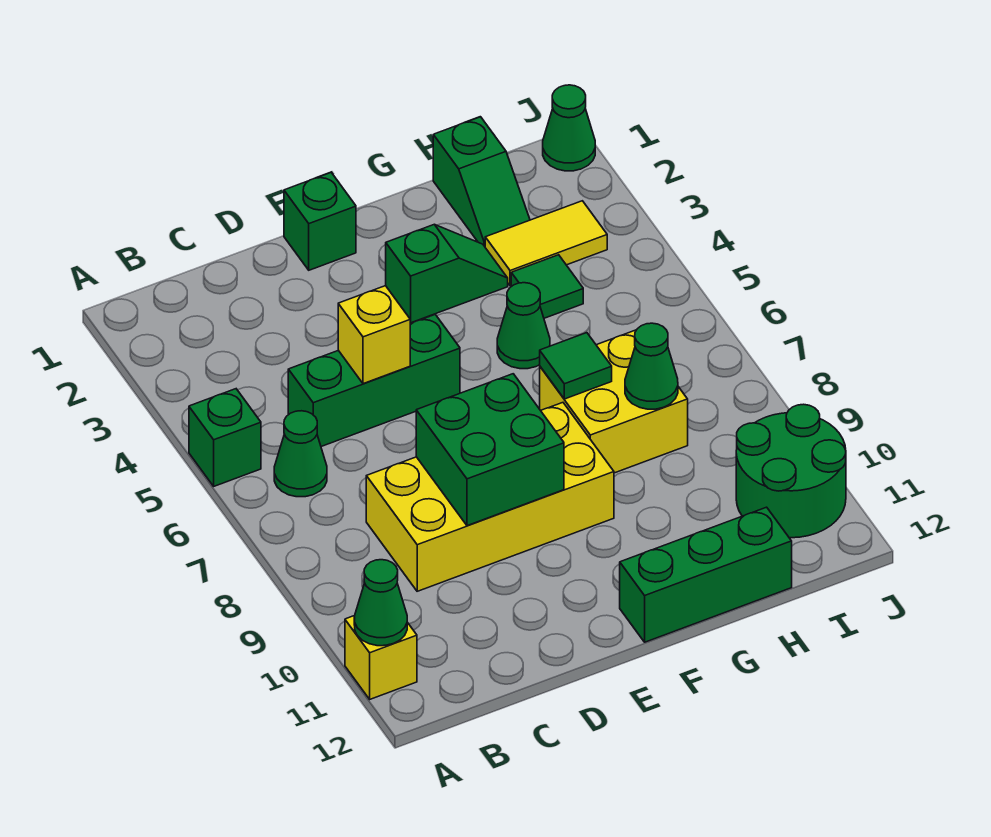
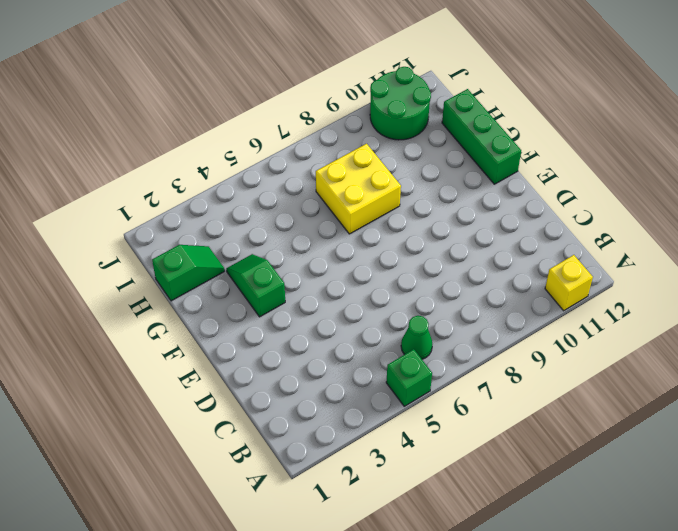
none -> green brick C5:E5 level 1
none -> yellow brick C8:F9 level 1
none -> green brick E1 level 1

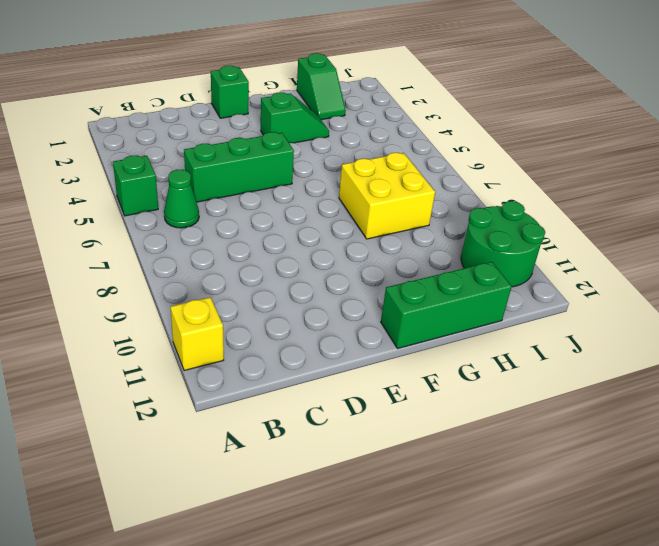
none -> yellow brick C8:F9 level 1
none -> green cone G5 level 1
none -> yellow tile H3:I3 level 1

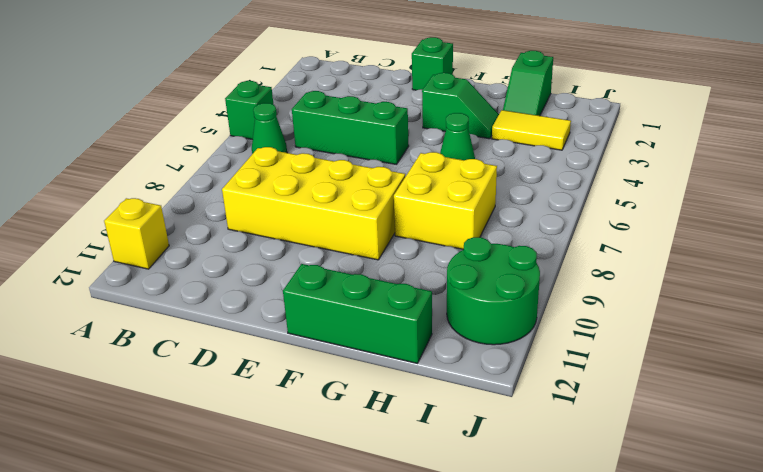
none -> green tile H4 level 1
none -> green cone J1 level 1
none -> green cone A11 level 2

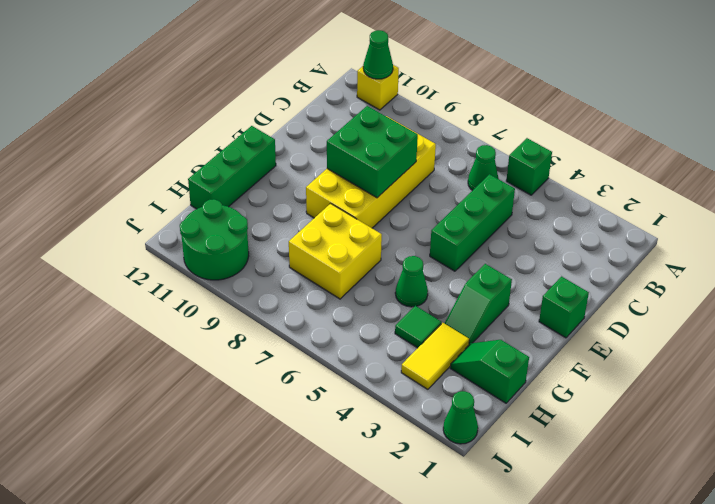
none -> yellow brick D5 level 2
none -> green tile G7 level 2
none -> green cone H8 level 2

